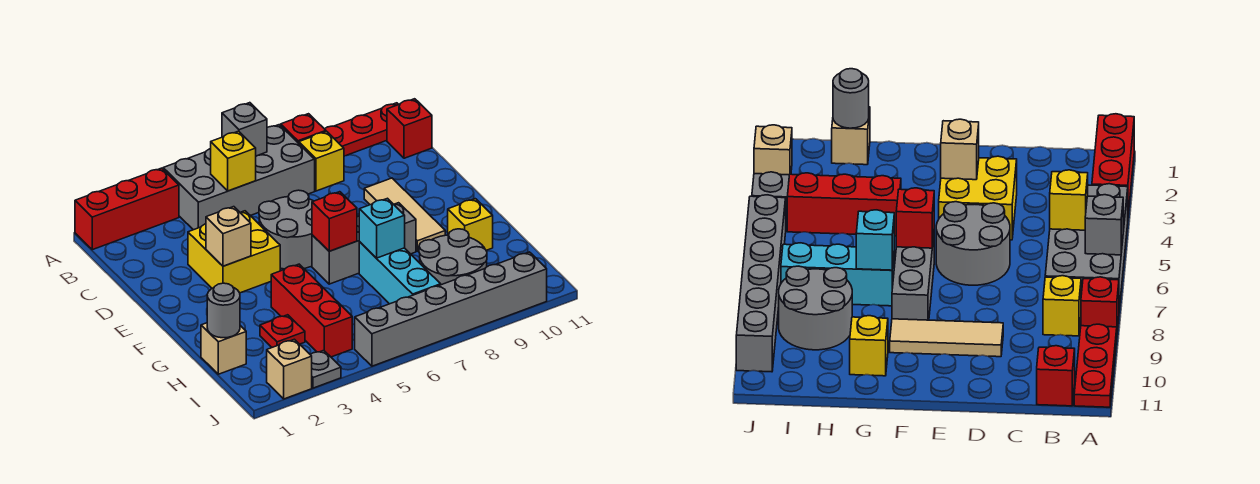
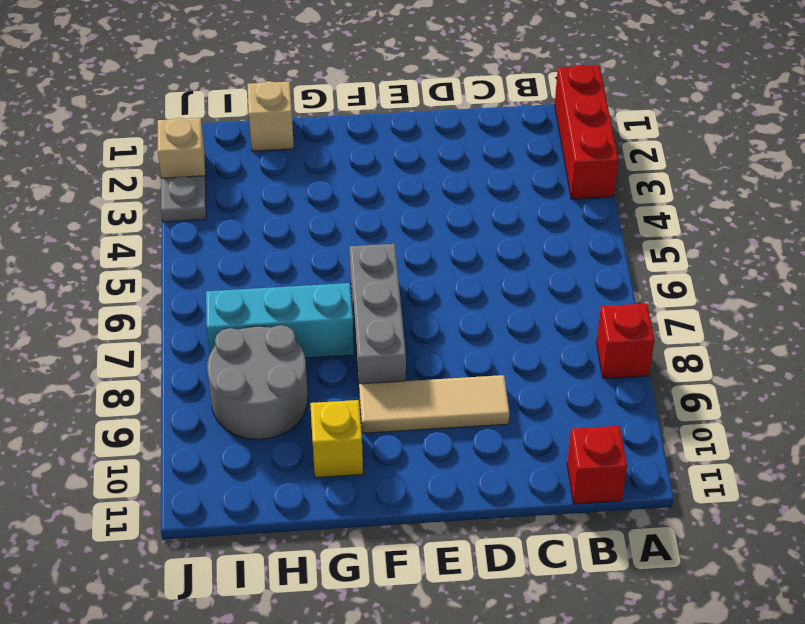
none -> grey brick A4:B7 level 1
none -> red plate A9:A11 level 1
none -> yellow brick B8 level 1

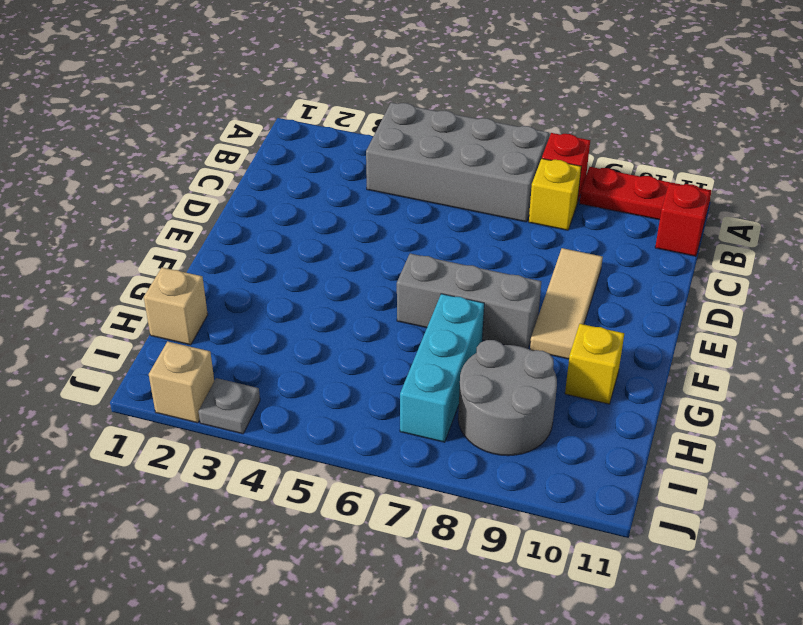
none -> red brick A1:A3 level 1
none -> yellow brick D3:E4 level 1
none -> grey round brick D5:E6 level 1

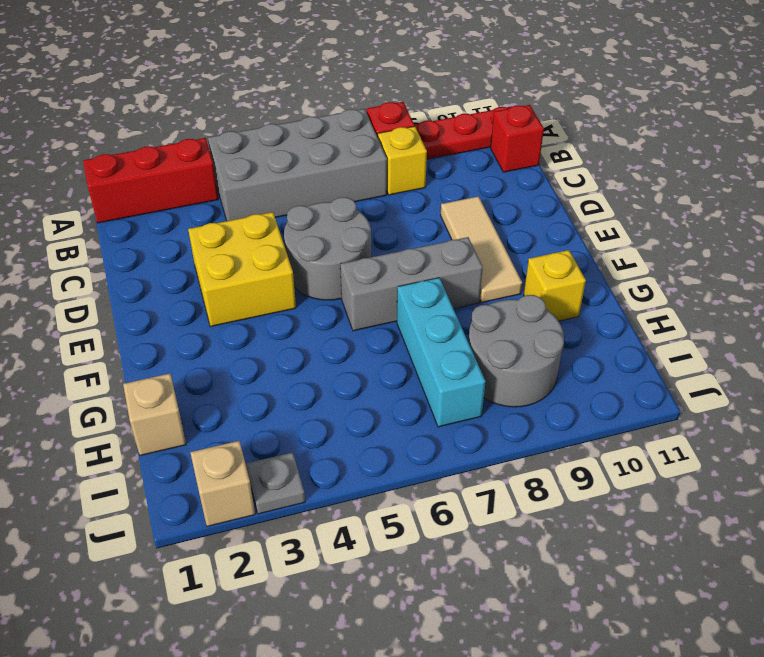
none -> red brick G4:I4 level 1
none -> red plate H3 level 1
none -> grey brick J5:J10 level 1

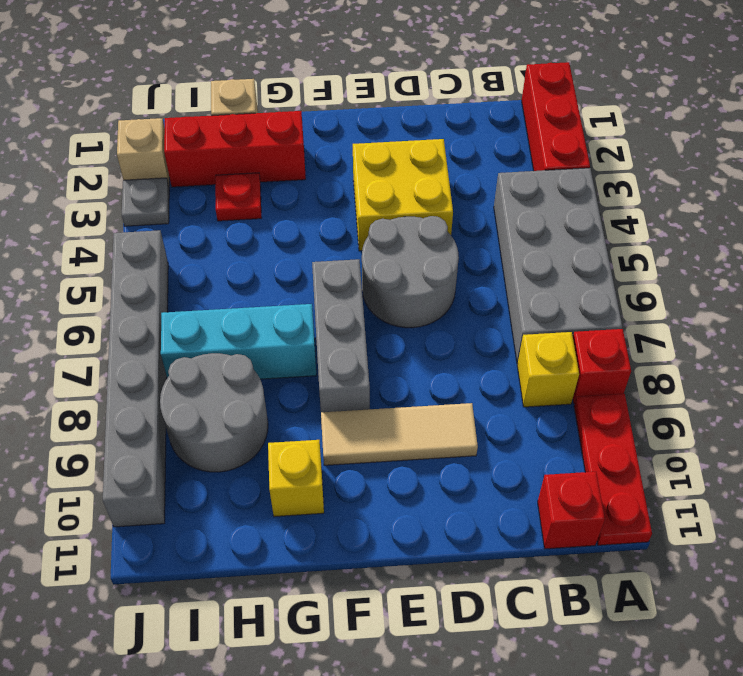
red brick G2:I2 level 1 -> red brick G4:I4 level 1
none -> grey brick A6 level 2
none -> yellow brick B5 level 2
none -> tan brick E3 level 2

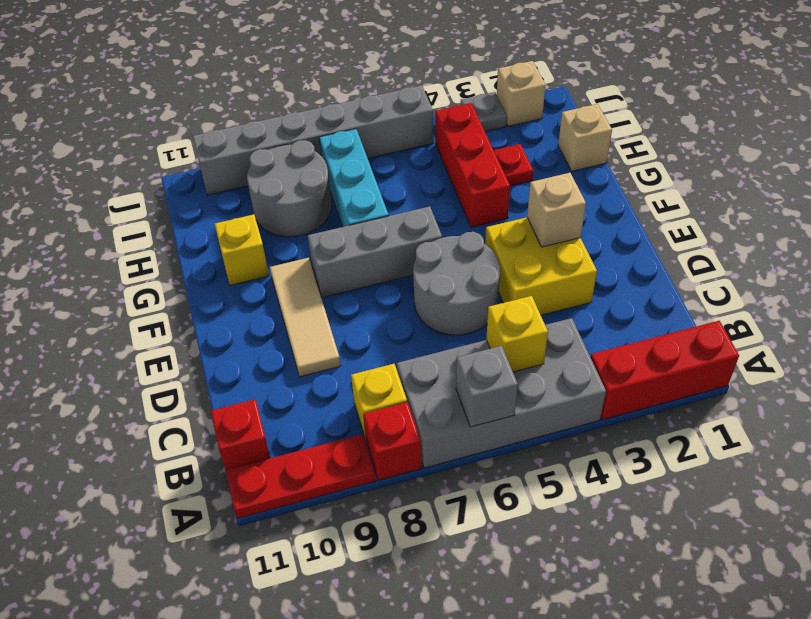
none -> red brick F6 level 2
none -> cyan brick G7 level 2
none -> grey round brick H1 level 2

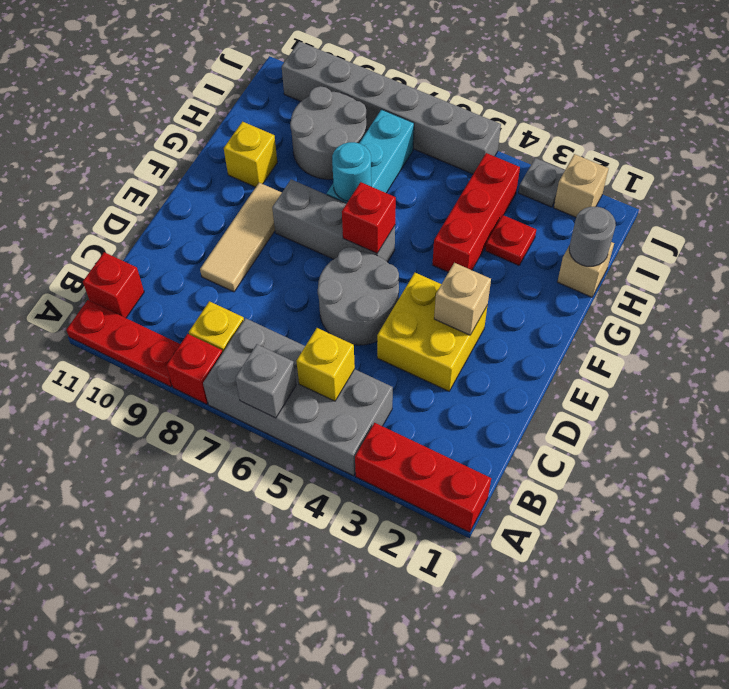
cyan round brick G7 level 2 -> cyan brick G7 level 2

